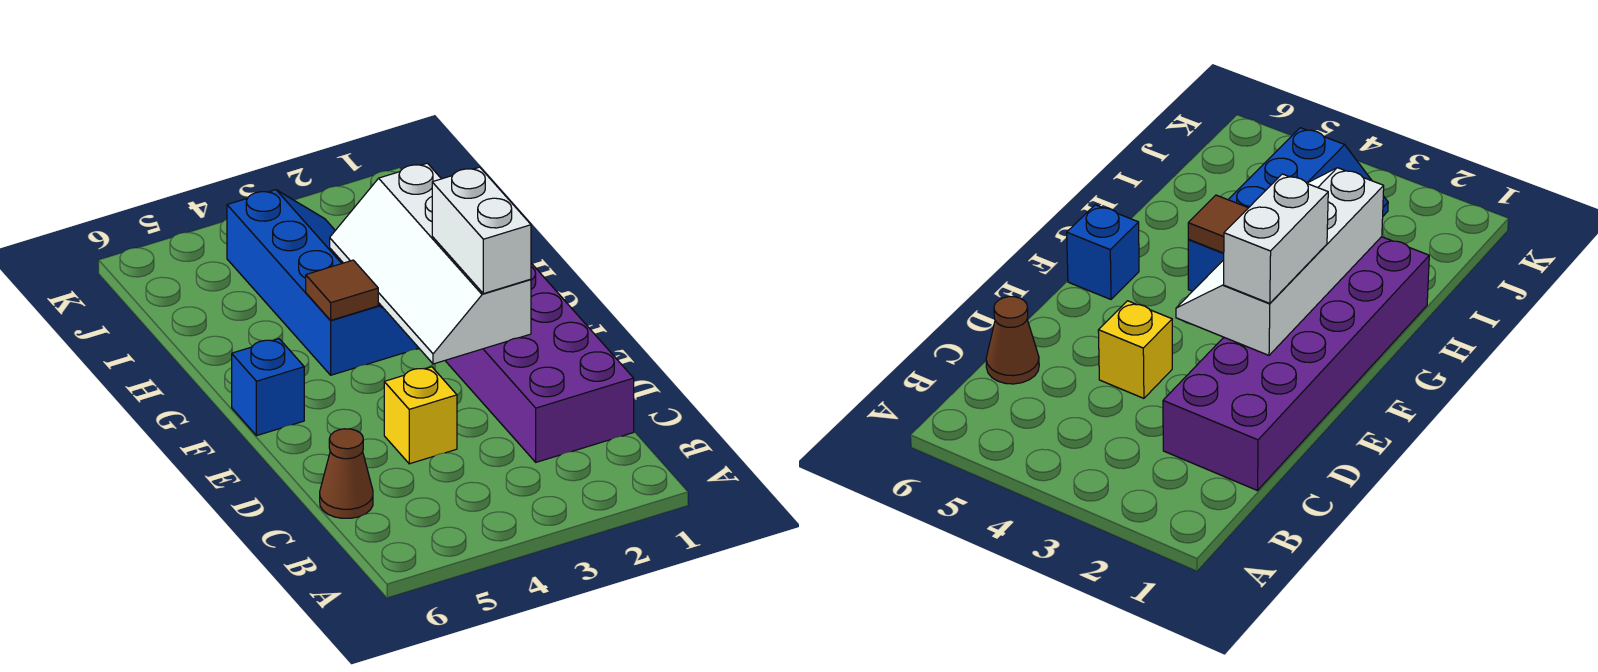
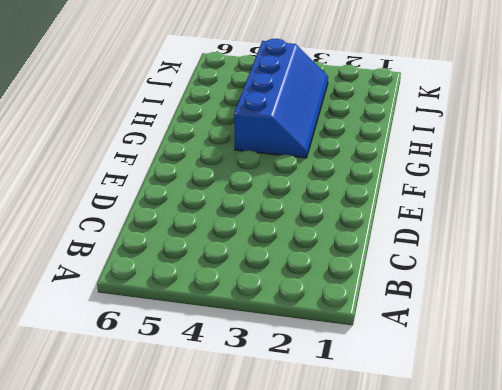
none -> purple brick C1:H2 level 1
none -> brown cone C6 level 1

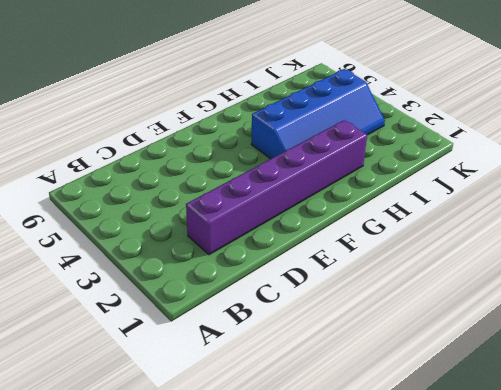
purple brick C2:H2 level 1 -> purple brick C1:H2 level 1
none -> brown cone C6 level 1
none -> yellow brick D4 level 1

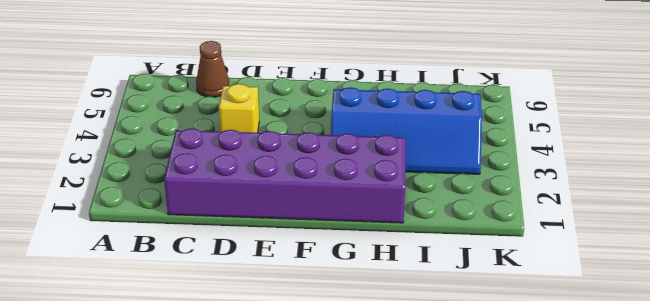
none -> blue brick F6 level 1
none -> white slope E2:H3 level 2 top 2

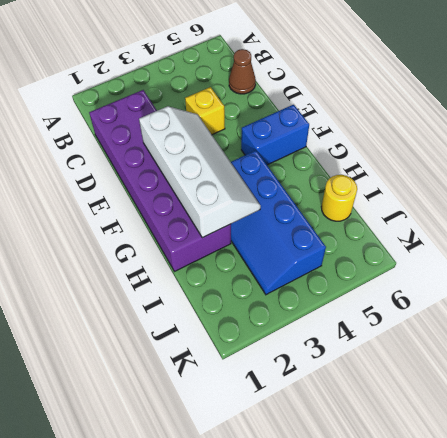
blue brick F5:F6 level 1 -> blue brick F6 level 1
yellow round brick I6 level 1 -> none
none -> brown tile G4 level 2
none -> white brick E2:F2 level 3

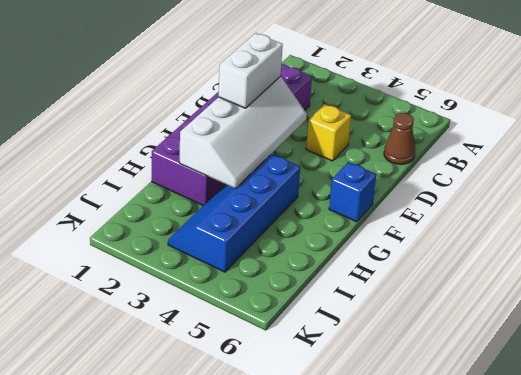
none -> brown tile G4 level 2

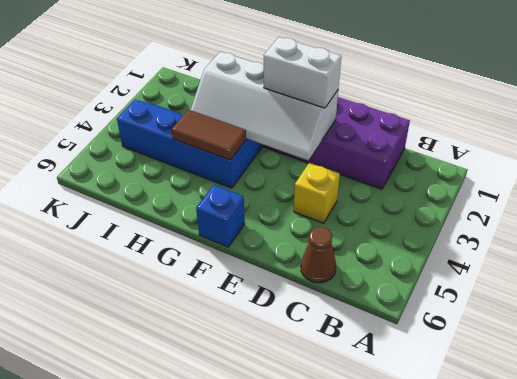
brown tile G4:H4 level 2 -> brown tile G4 level 2

